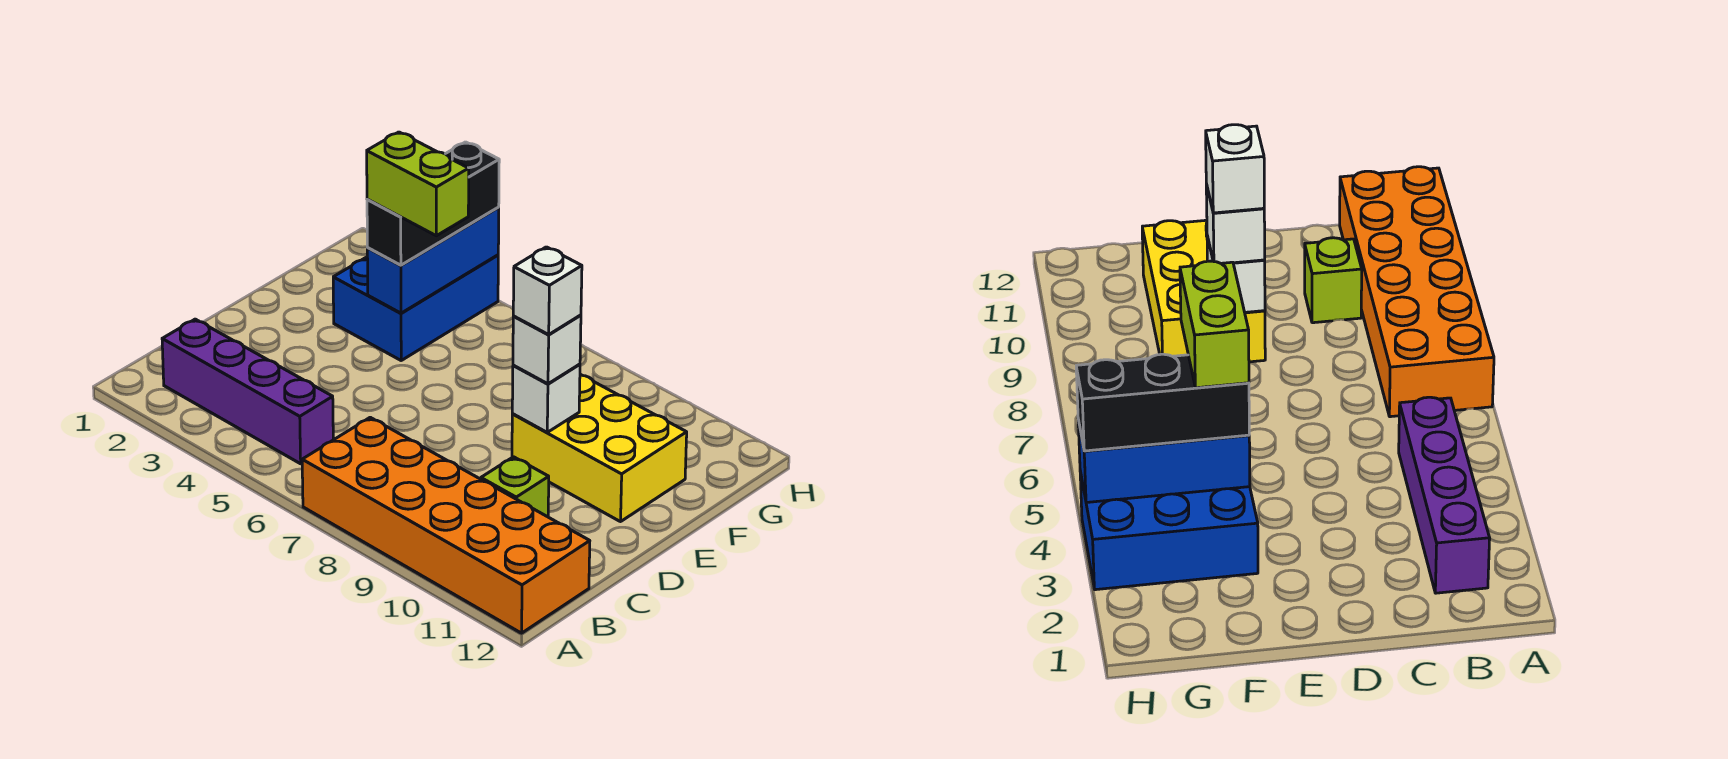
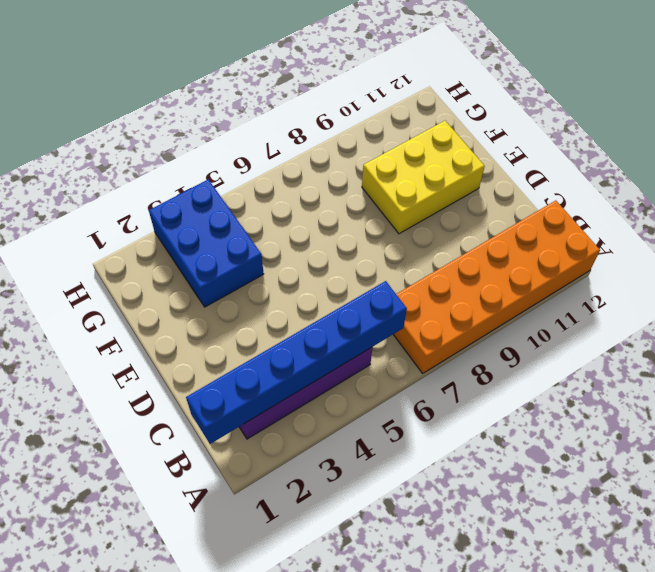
blue brick B1:B6 level 2 -> none
none -> lime brick C10 level 1
none -> white brick E9 level 2

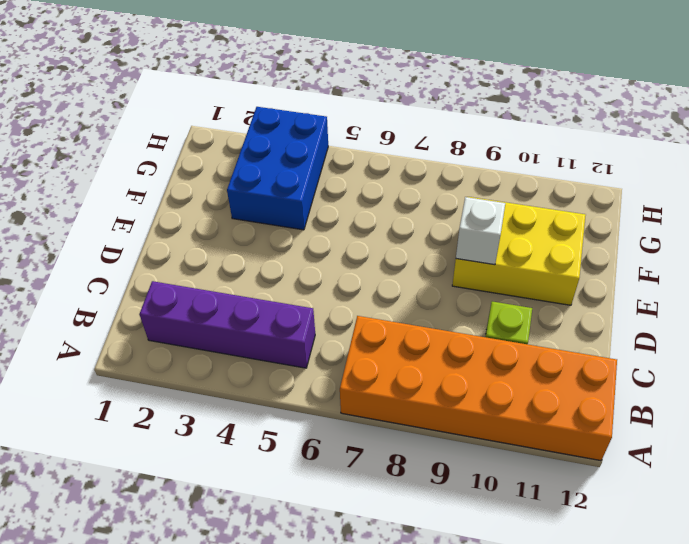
none -> blue brick F4:H4 level 2
none -> white brick E9 level 3

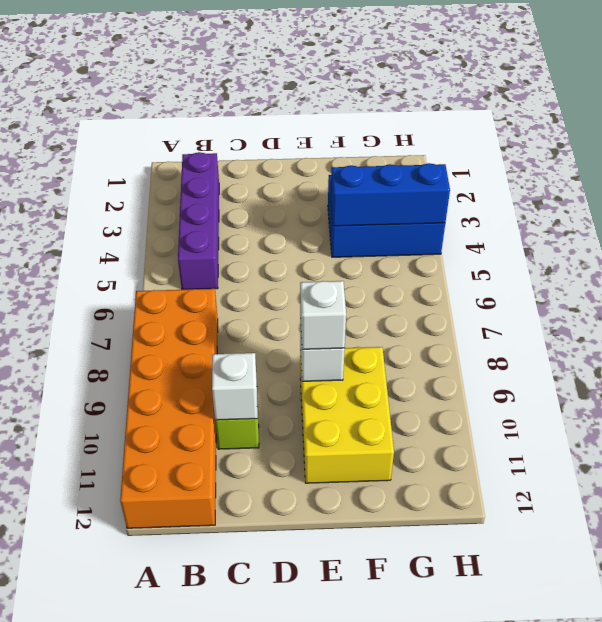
white brick C10 level 2 -> white brick E9 level 4
none -> black brick F4:H4 level 3
none -> lime brick F4:F5 level 4

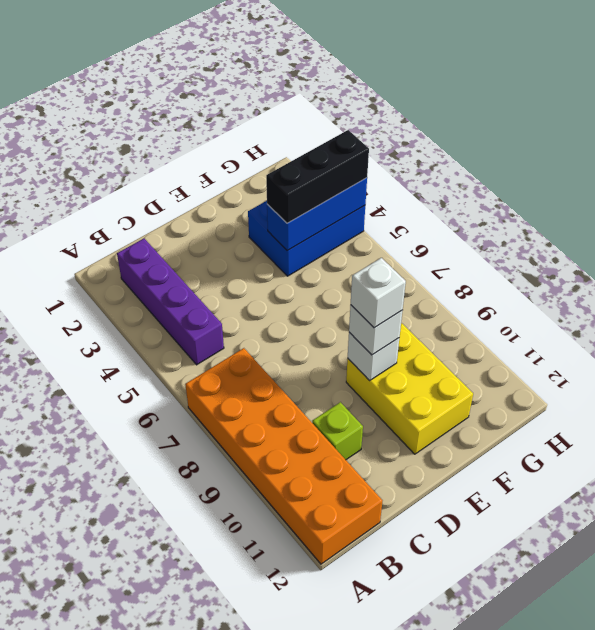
none -> lime brick F4:F5 level 4

